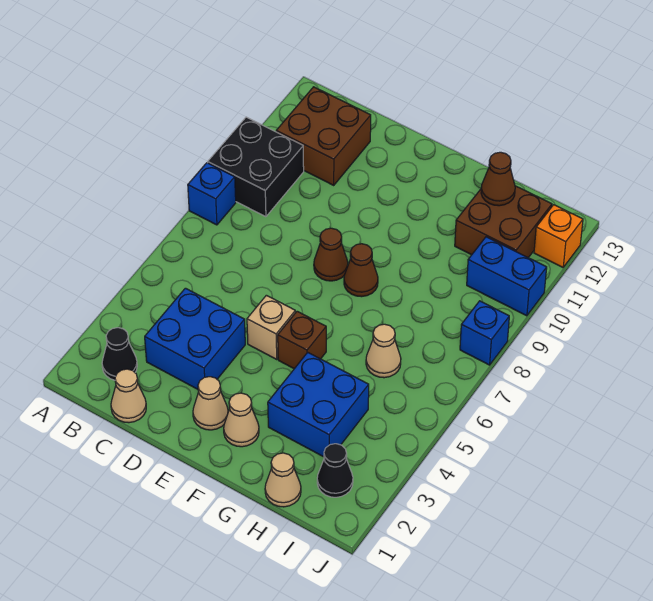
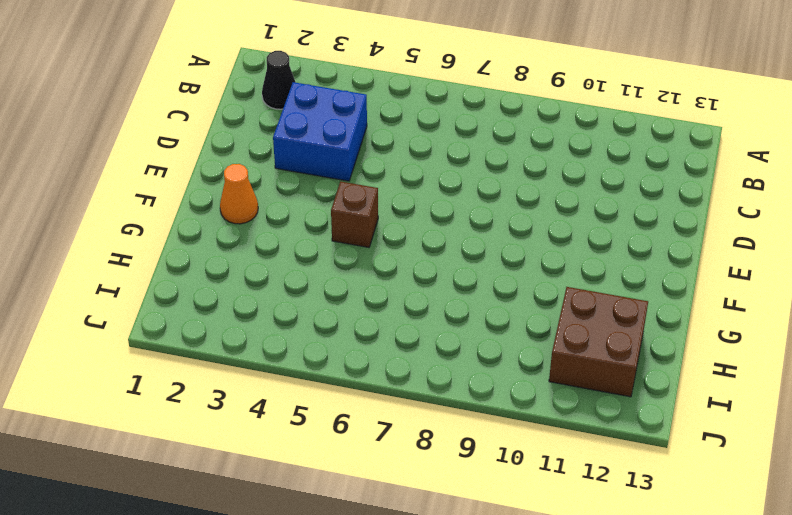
orange cone F2 level 1 -> tan cone F2 level 1
none -> blue brick A8 level 1
none -> black brick A9:B10 level 1
none -> brown brick B11:C12 level 1

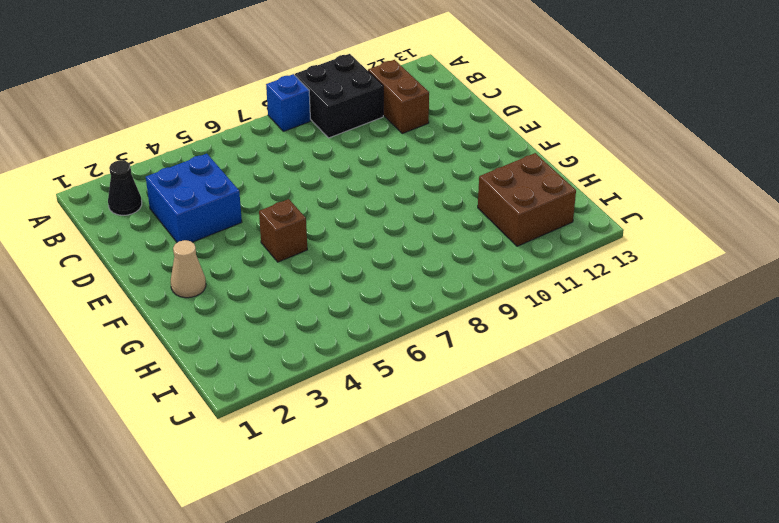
brown brick B11:C11 level 1 -> brown brick B11:C12 level 1
none -> tan cone C1 level 1
none -> tan cone E2 level 1
none -> tan brick E5 level 1

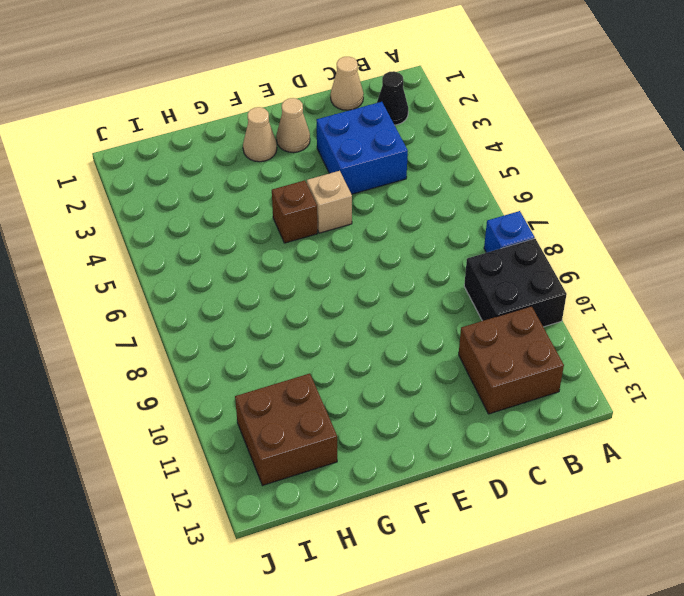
none -> brown cone E8 level 1
none -> brown cone F8 level 1
none -> blue brick G3:H4 level 1

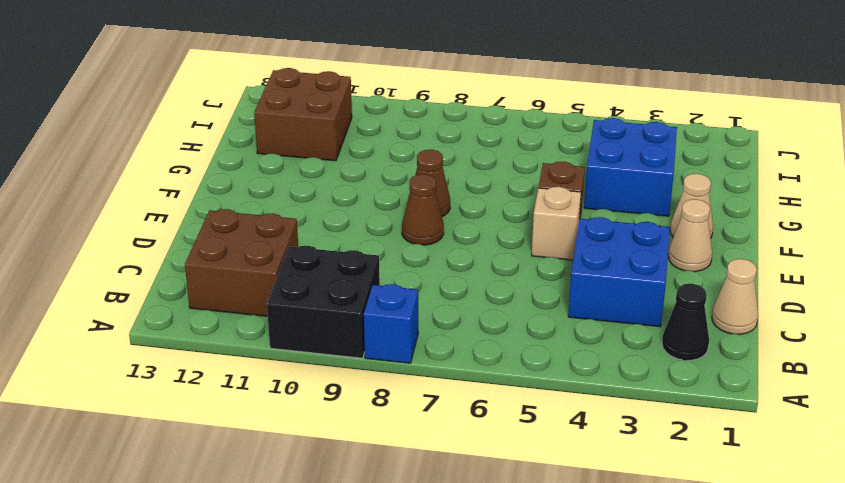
none -> tan cone H1 level 1
none -> tan cone H6 level 1
none -> black cone I2 level 1

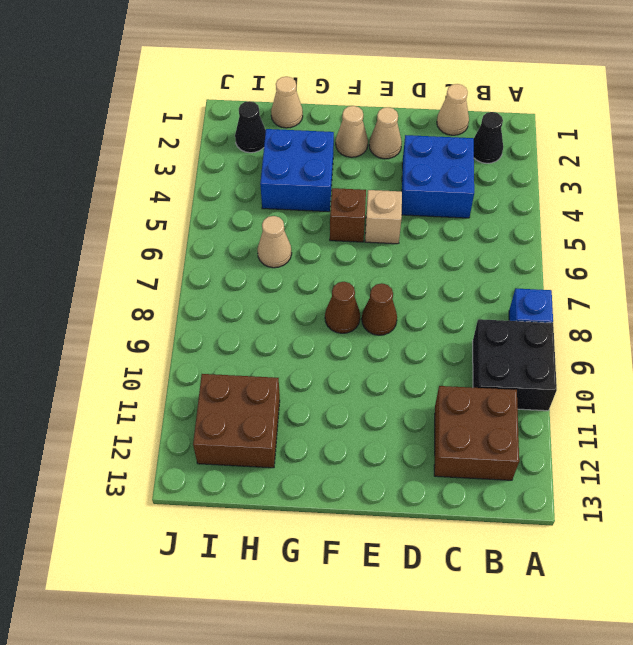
none -> blue brick I10:J10 level 1
none -> blue brick J8 level 1
none -> orange brick J12 level 1

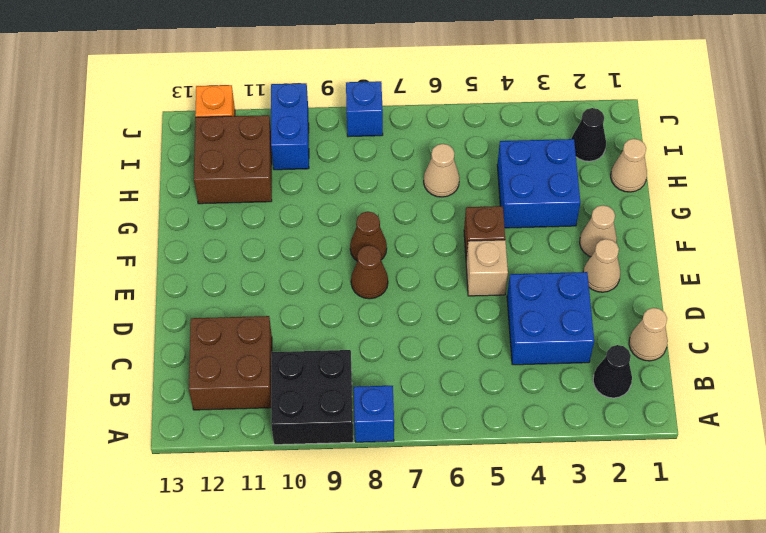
none -> brown cone H12 level 2

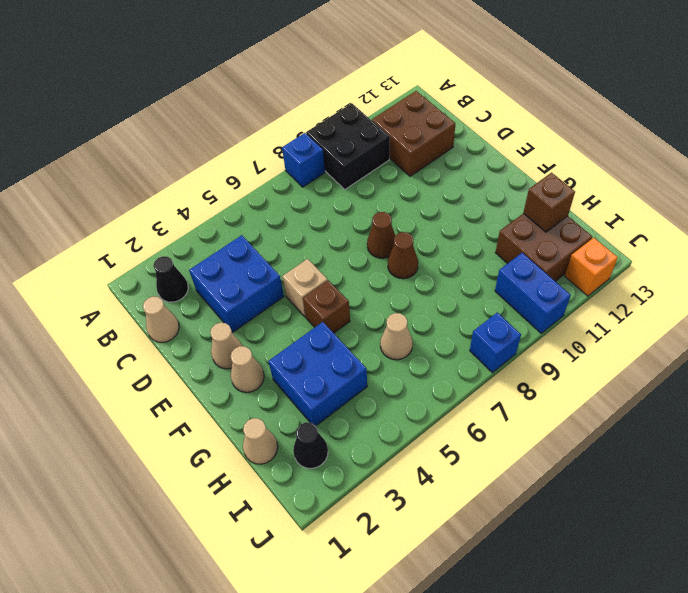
brown brick H12 level 2 -> brown cone H12 level 2

